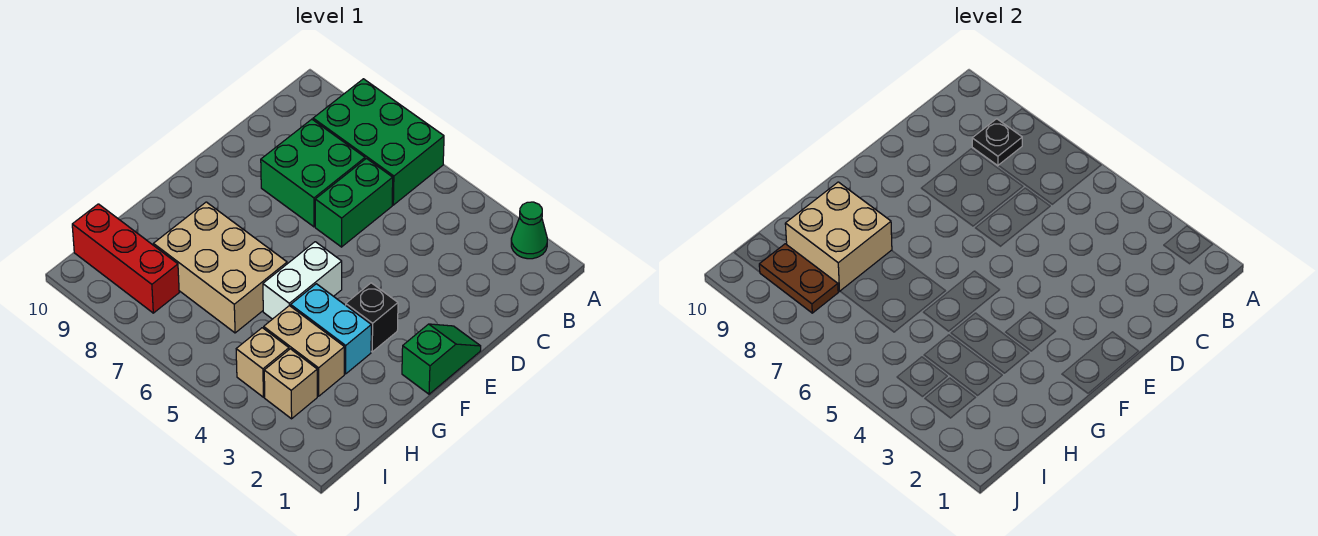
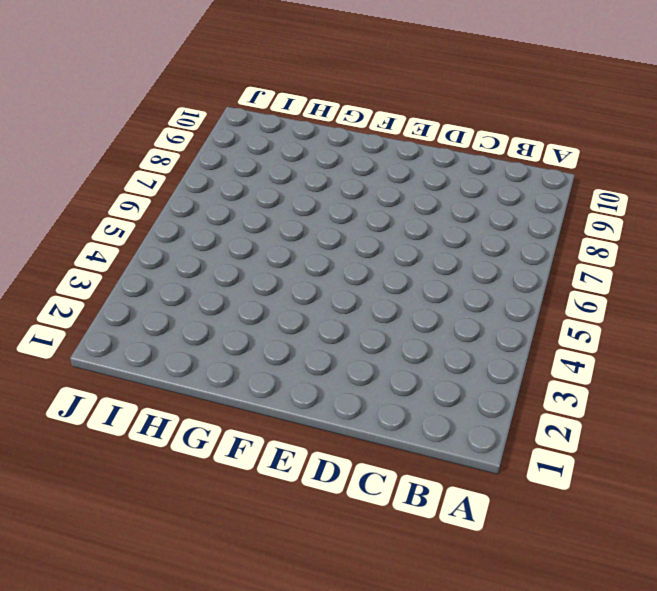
none -> green cone A2 level 1
none -> green brick A6:B8 level 1
none -> green brick C6:D6 level 1

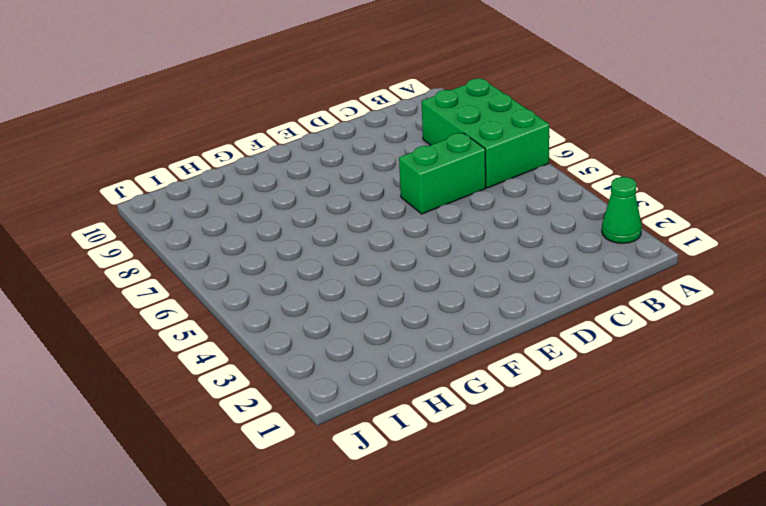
none -> green brick C7:D8 level 1
none -> green slope E1:F1 level 1 top F
none -> black brick F3 level 1

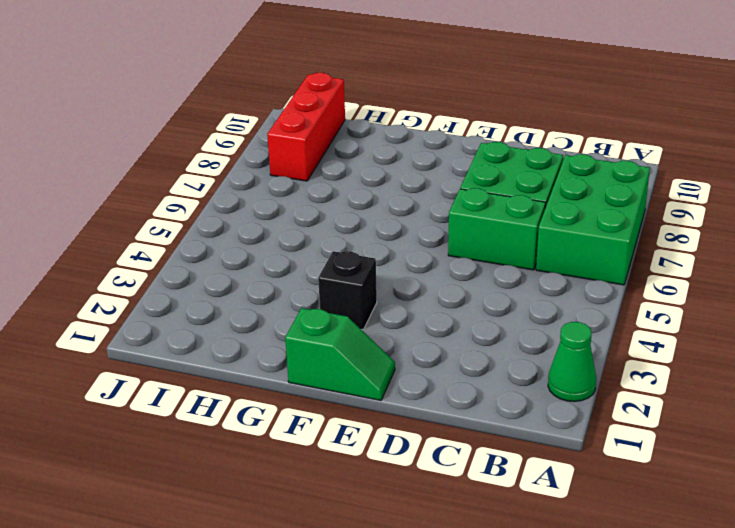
none -> white brick F5:G5 level 1
none -> cyan brick G3:G4 level 1
none -> tan brick G6:H8 level 1

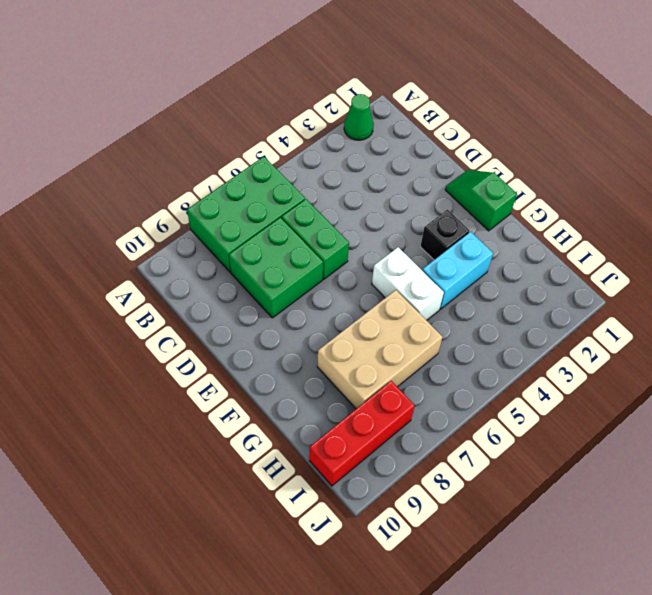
none -> tan brick H3:H4 level 1
none -> tan brick I3 level 1
none -> tan brick I4 level 1

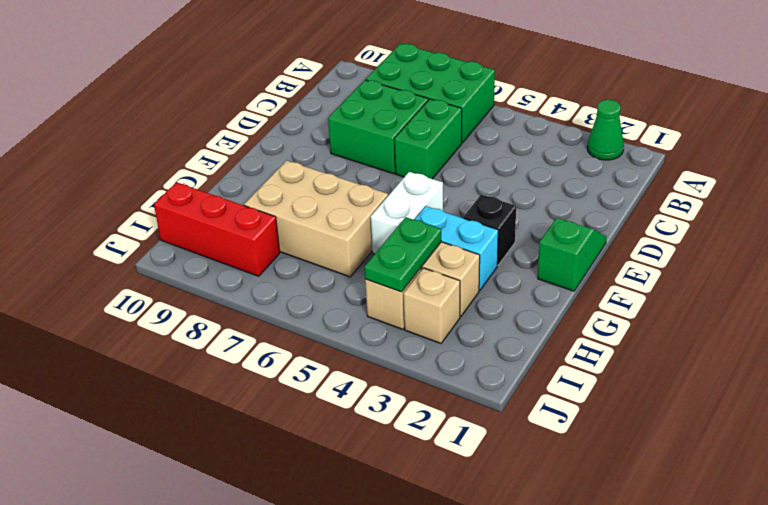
green plate H4:I4 level 2 -> none
none -> black plate B8 level 2
none -> tan brick G8:H9 level 2
none -> brown plate I8:I9 level 2

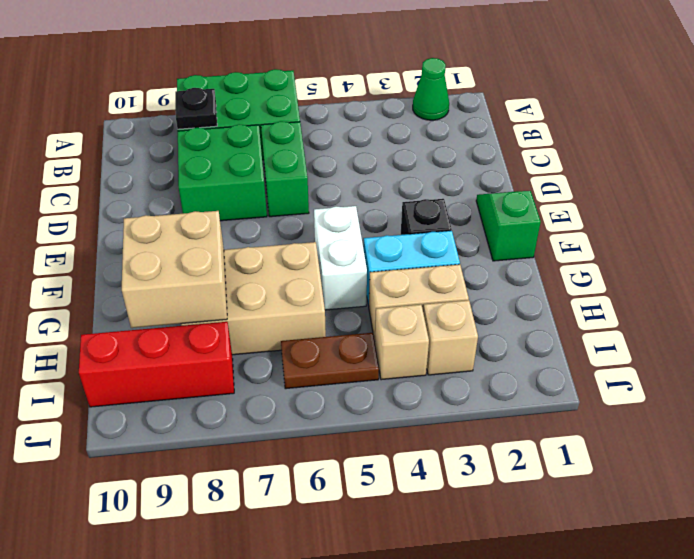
brown plate I5:I6 level 1 -> brown plate I8:I9 level 2

